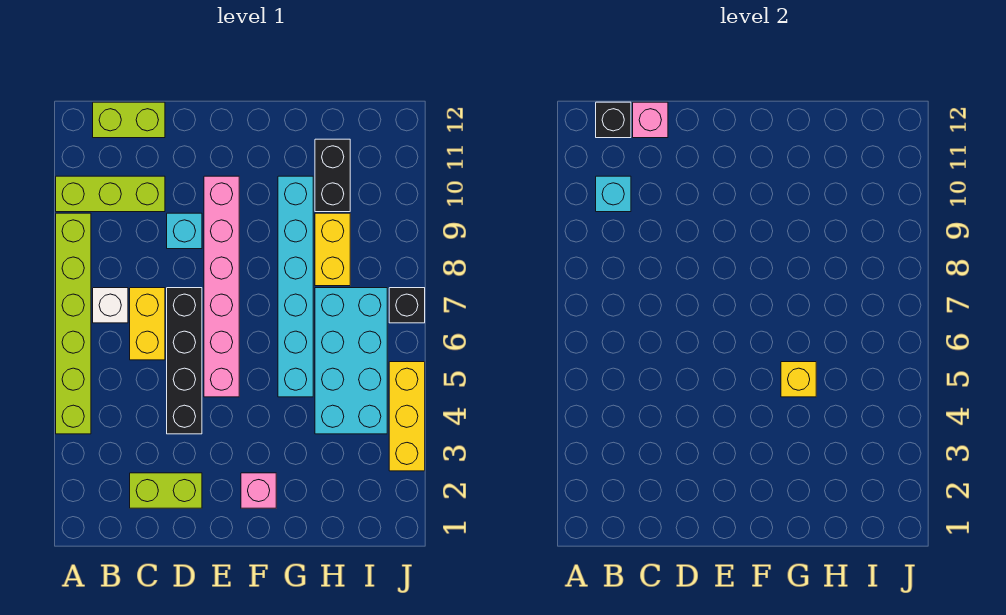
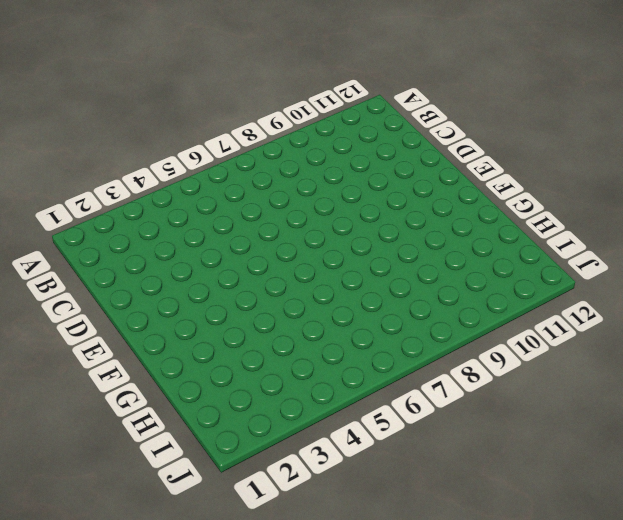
none -> lime brick A4:A9 level 1
none -> lime brick A10:C10 level 1
none -> white brick B7 level 1

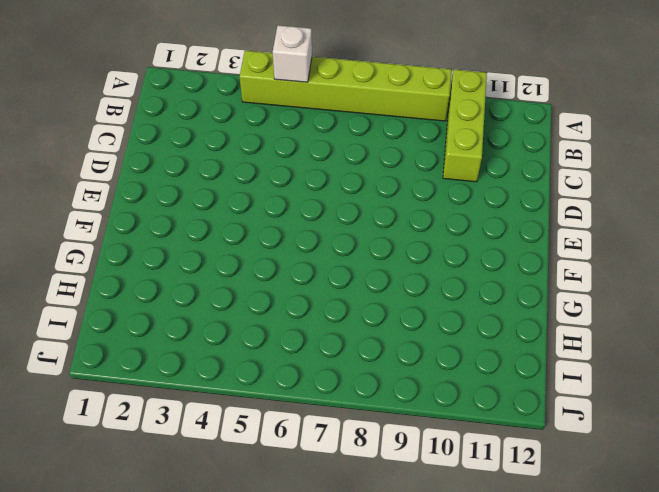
white brick A5 level 2 -> white brick B7 level 1
none -> lime brick B12:C12 level 1
none -> lime brick C2:D2 level 1
none -> yellow brick C6:C7 level 1

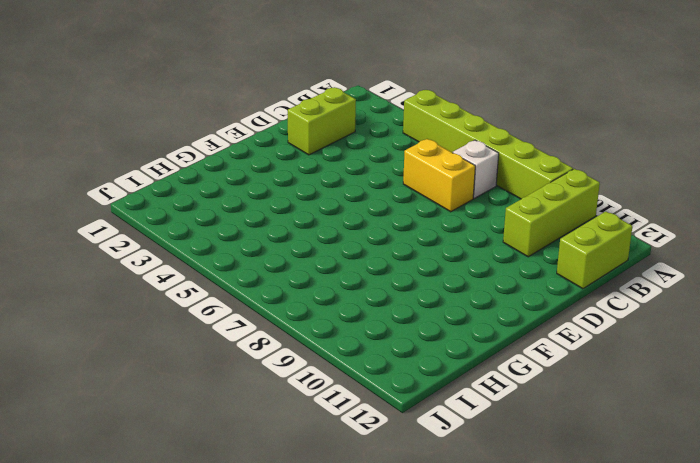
none -> black brick D4:D7 level 1
none -> cyan brick D9 level 1
none -> pink brick E5:E10 level 1

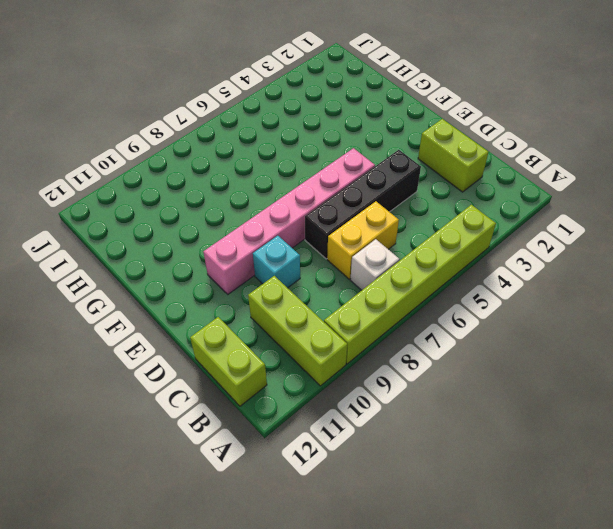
none -> pink brick F2 level 1
none -> cyan brick G5:G10 level 1
none -> cyan brick H4:I7 level 1

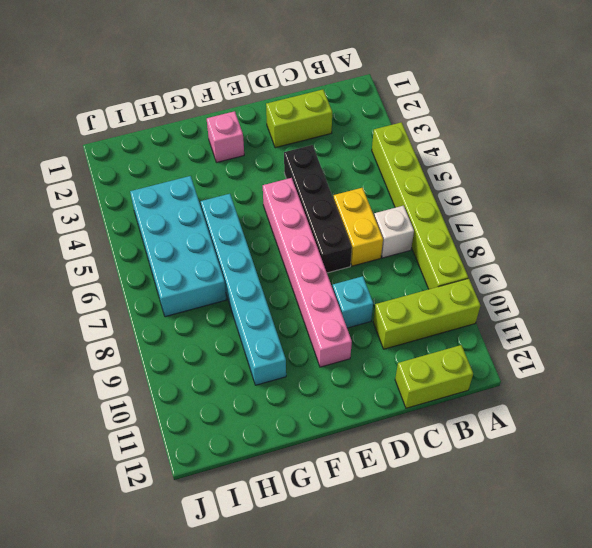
none -> yellow brick H8:H9 level 1
none -> black brick H10:H11 level 1
none -> yellow brick J3:J5 level 1

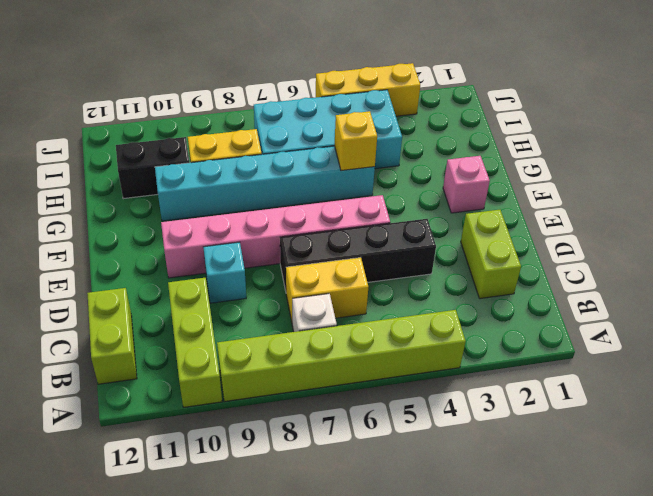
none -> black brick J7 level 1
none -> cyan brick B10 level 2
none -> black brick B12 level 2

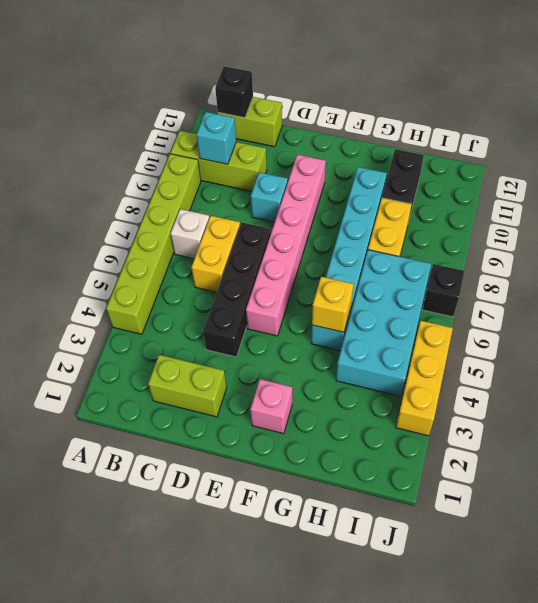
none -> pink brick C12 level 2

